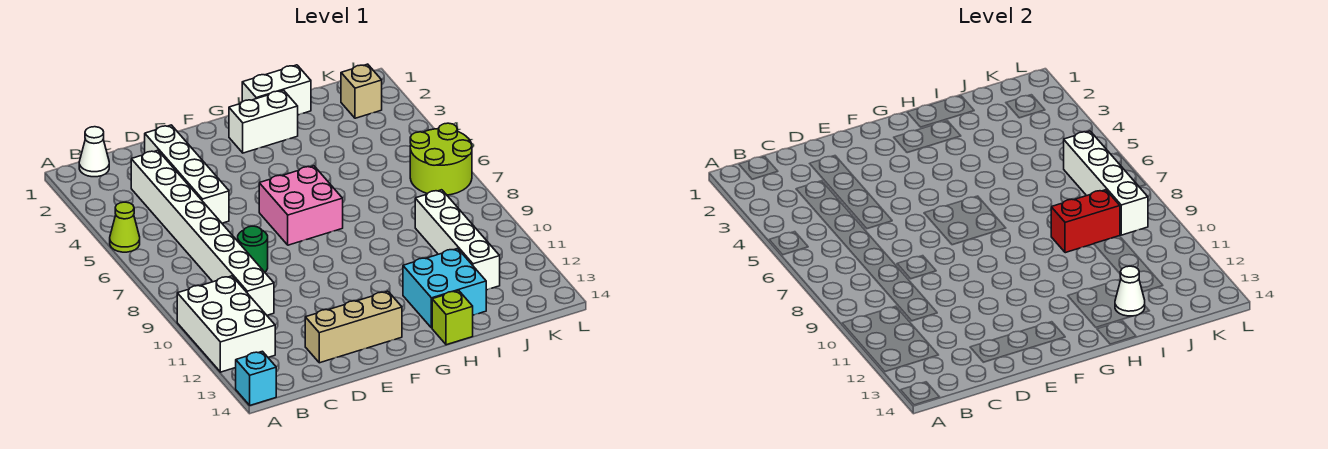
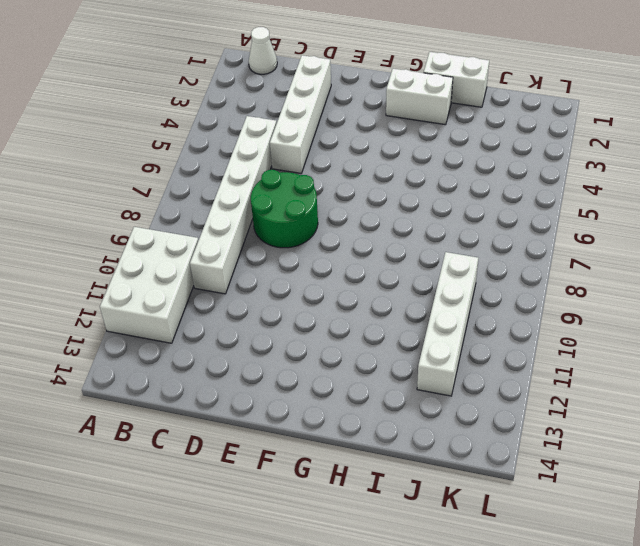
white brick C5:C10 level 1 -> white brick C3:C10 level 1
green round brick D7:E8 level 1 -> green round brick D8 level 1
none -> lime cone A5 level 1
none -> cyan brick A14 level 1
none -> tan brick D13:F13 level 1

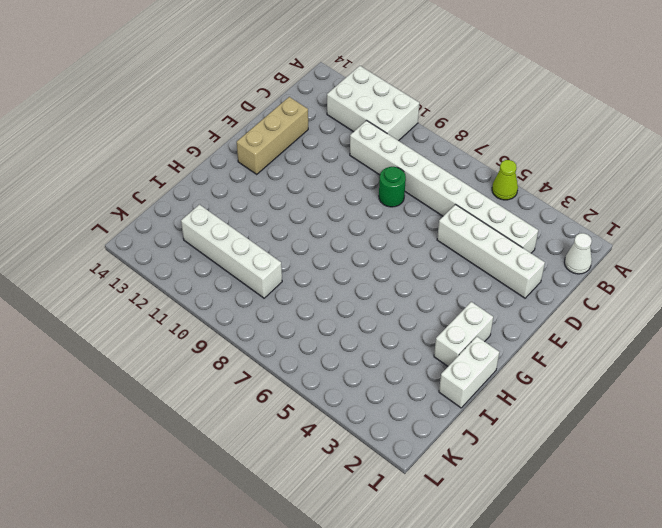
none -> cyan brick A14 level 1
none -> pink brick F6:G7 level 1
none -> cyan brick H12:I13 level 1

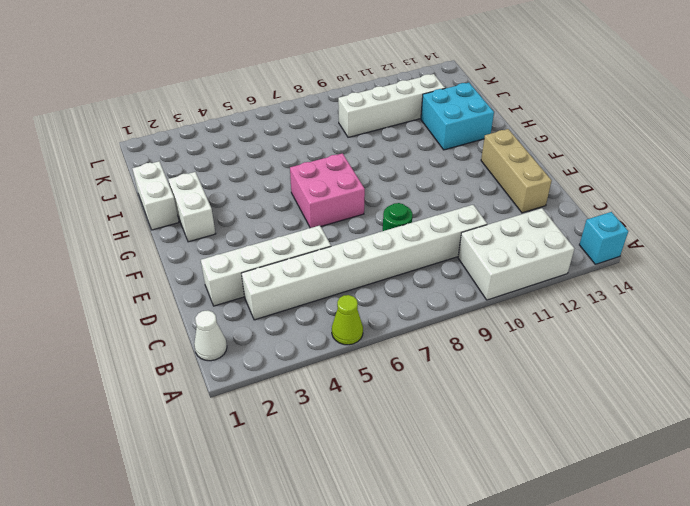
none -> lime brick H14 level 1
none -> tan brick K2 level 1
none -> lime round brick K6:L7 level 1

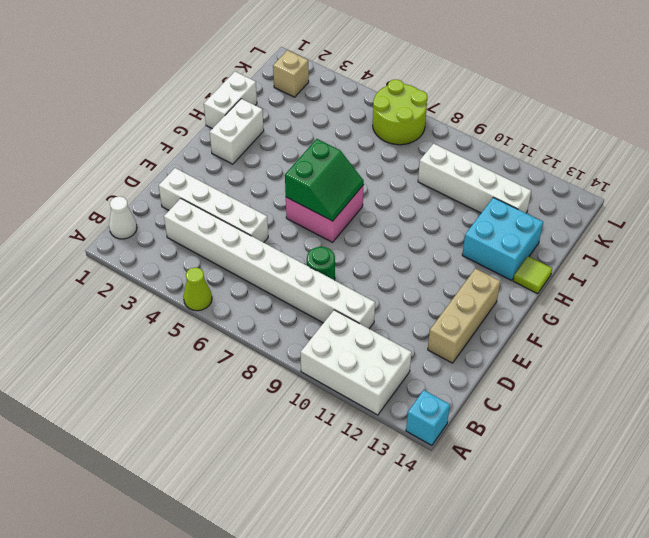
green slope F6:G7 level 2 top 6 -> none
lime tile H14 level 1 -> lime brick H14 level 1
none -> red brick I9:J9 level 2
none -> white cone I13 level 2
none -> white brick K6:K9 level 2

